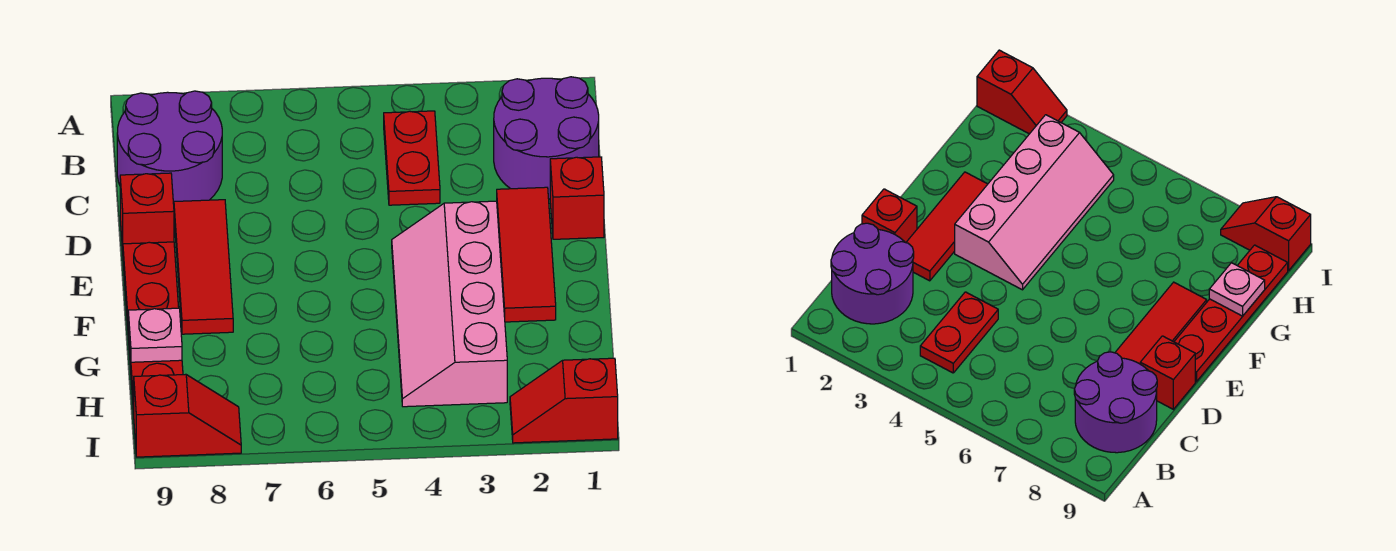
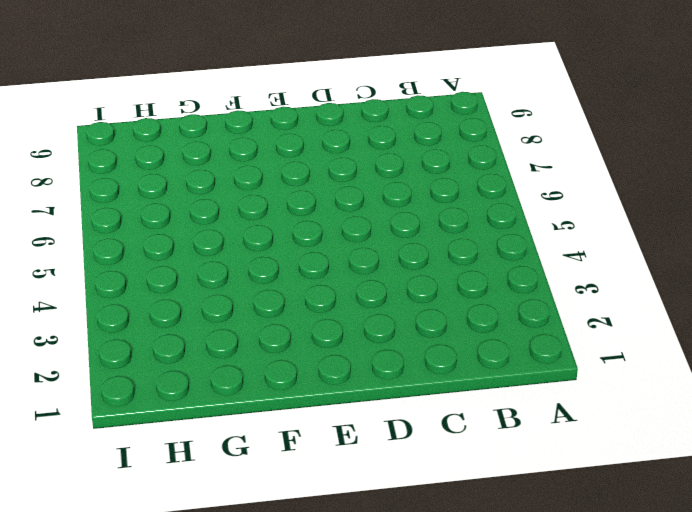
none -> purple round brick B1:C2 level 1
none -> red plate B4:C4 level 1
none -> purple round brick B8:C9 level 1

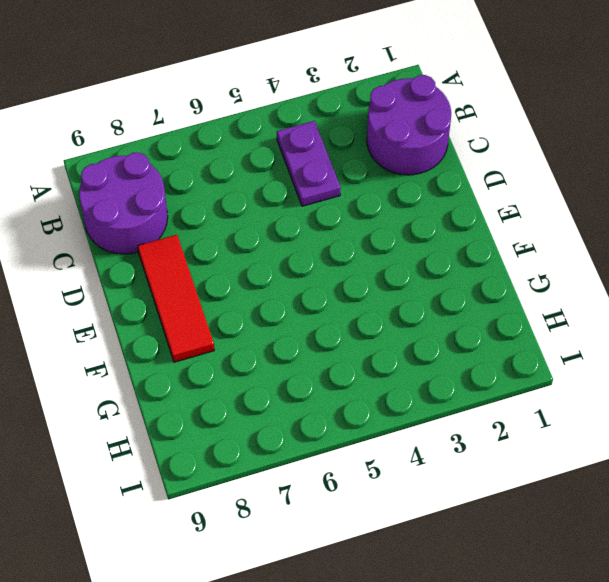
purple plate B4:C4 level 1 -> red plate B4:C4 level 1
none -> red brick D1 level 1
none -> red tile D2:F2 level 1
none -> red brick D9 level 1

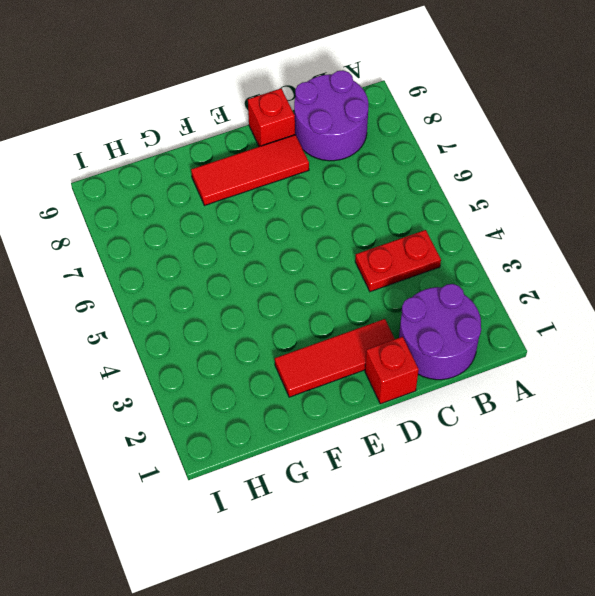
none -> pink slope E3:H4 level 1 top 3
none -> red plate E9:H9 level 1
none -> red slope I1:I2 level 1 top 1

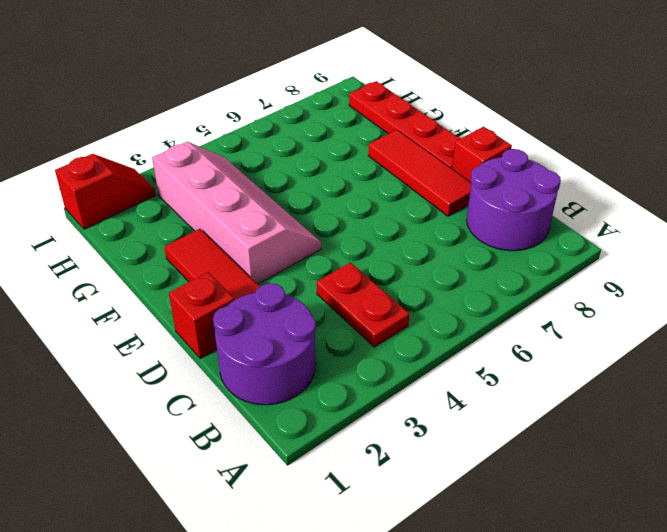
none -> red slope I8:I9 level 1 top 9
none -> pink plate G9 level 2

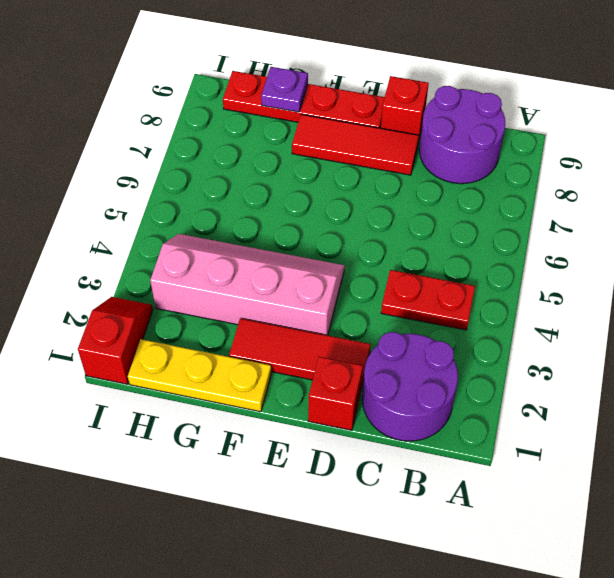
yellow plate F1:H1 level 1 -> none
purple plate G9 level 2 -> pink plate G9 level 2
none -> red slope I8:I9 level 1 top 9

